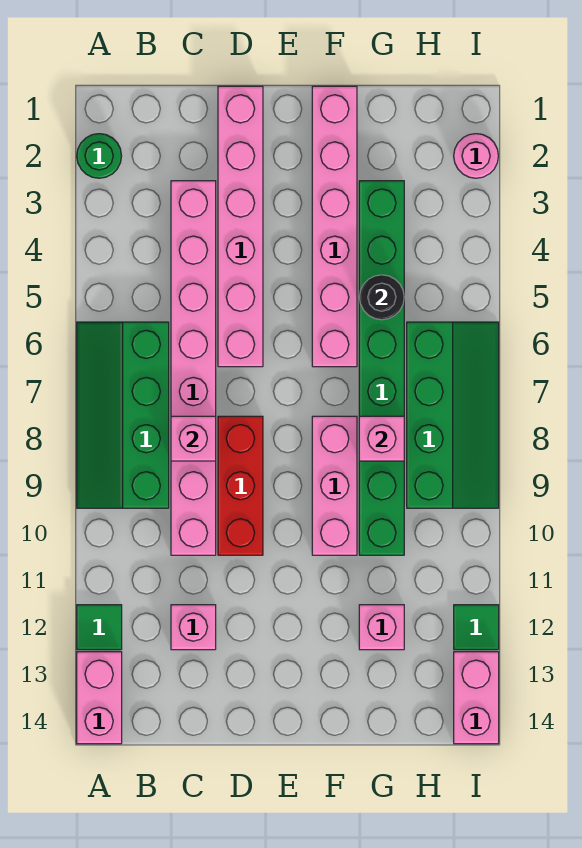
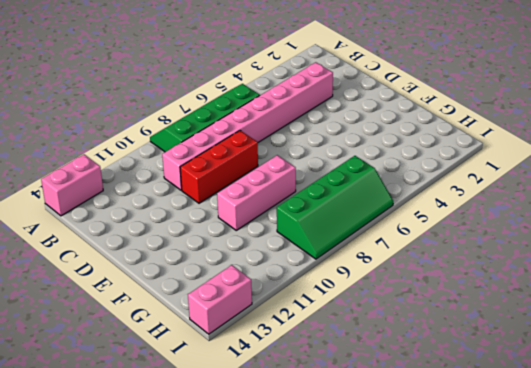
none -> green round brick A2 level 1
none -> green tile A12 level 1
none -> pink brick C12 level 1

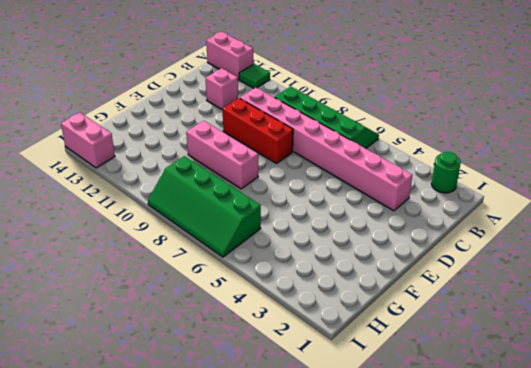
none -> pink brick D1:D6 level 1
none -> pink brick F1:F6 level 1
none -> green brick G3:G10 level 1

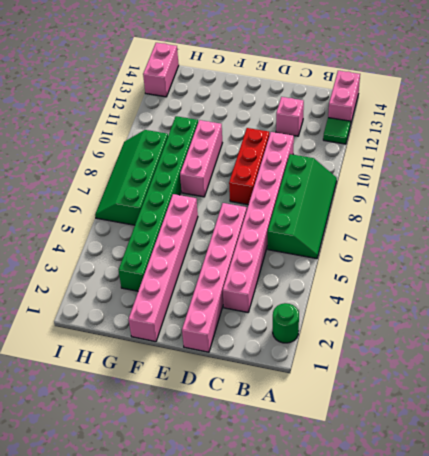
none -> pink brick G12 level 1
none -> pink round brick I2 level 1
none -> green tile I12 level 1

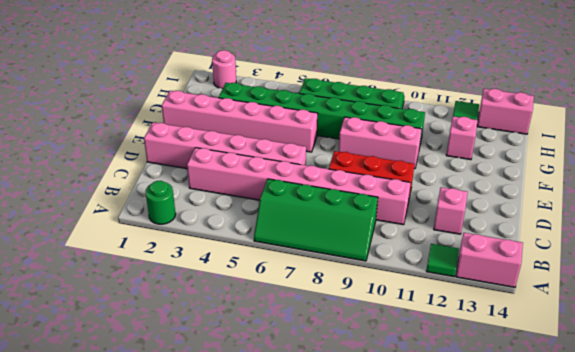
none -> pink brick C8 level 2
none -> black round brick G5 level 2
none -> pink brick G8 level 2

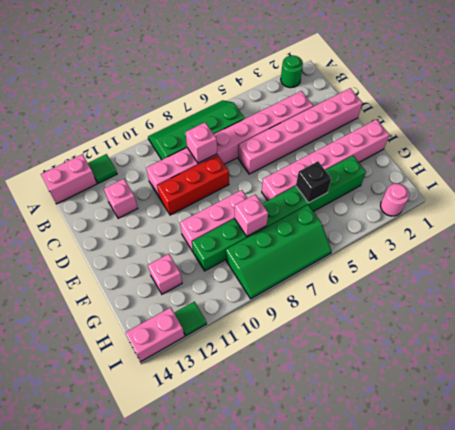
black brick G5 level 2 -> black round brick G5 level 2

